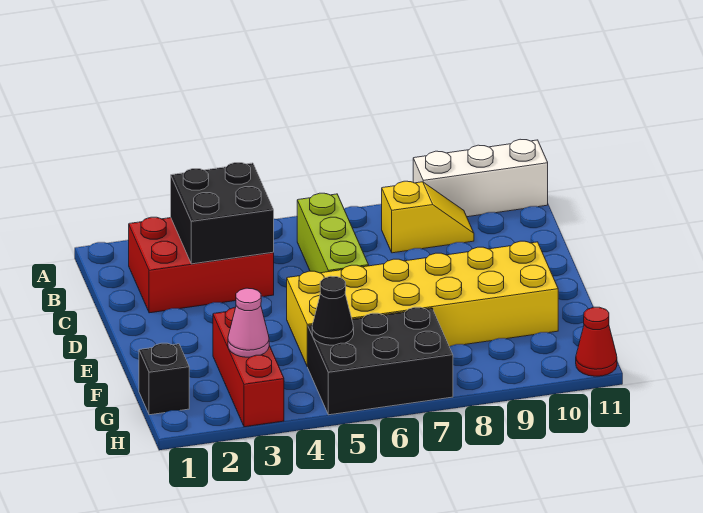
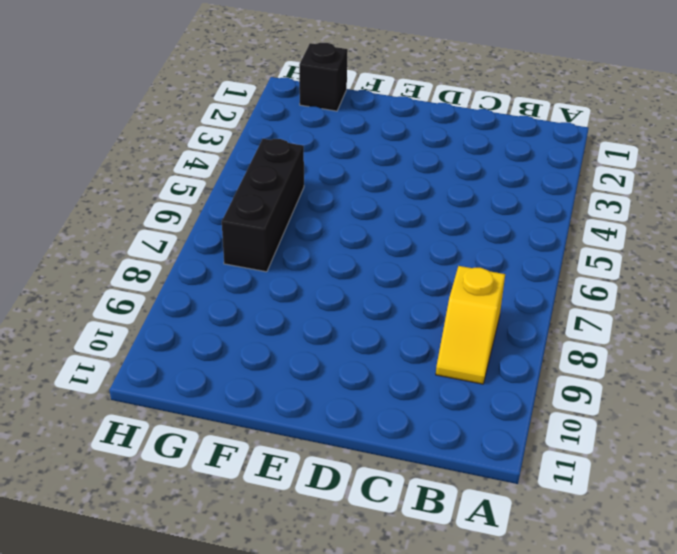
black brick G5:G7 level 1 -> black brick G5:H7 level 1
none -> white brick A9:A11 level 1
none -> red brick B2:C4 level 1
none -> lime brick B6:D6 level 1

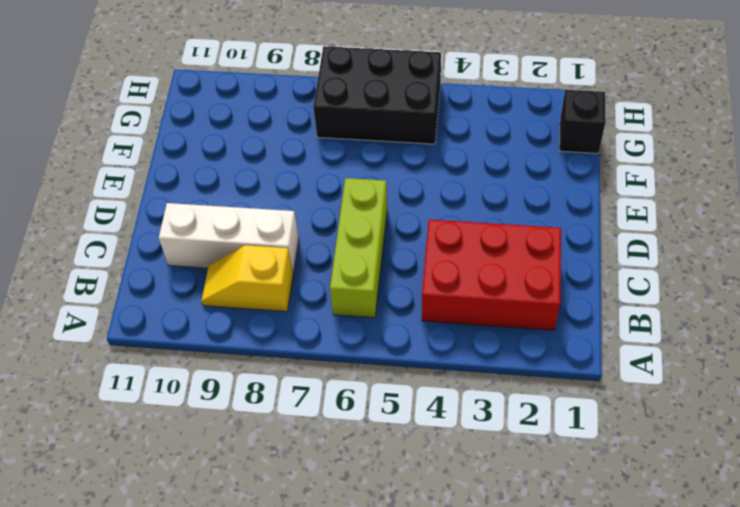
white brick C8:C10 level 1 -> white brick A9:A11 level 1
none -> yellow brick E5:F10 level 1
none -> red brick F3:H3 level 1
none -> red cone H11 level 1

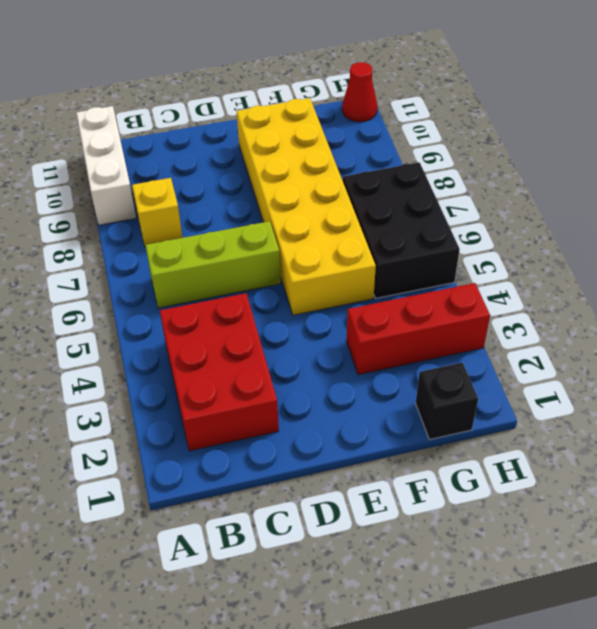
none -> black brick B3:C4 level 2
none -> pink cone G3 level 2
none -> black cone G5 level 2

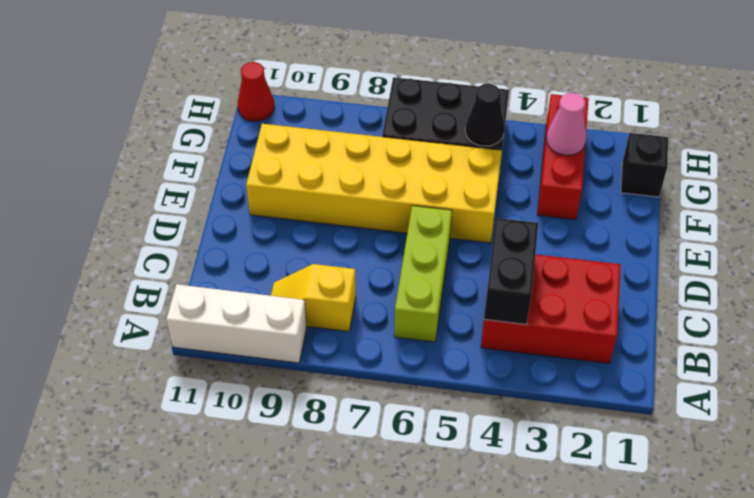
black brick B4:C4 level 2 -> black brick B3:C4 level 2

